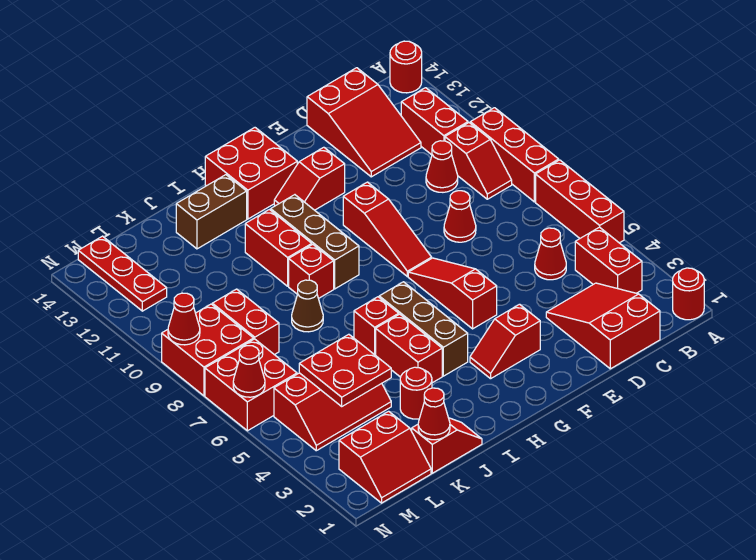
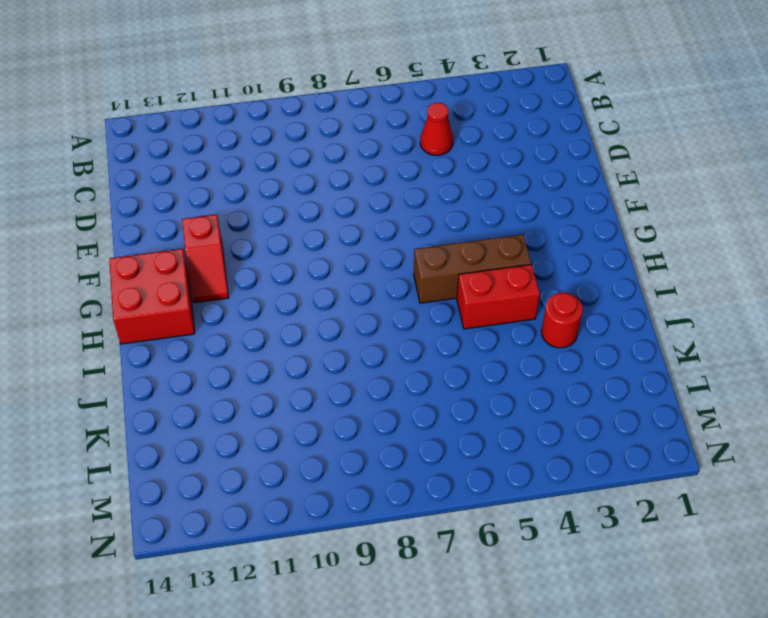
none -> red round brick A1 level 1
none -> red brick A5:A7 level 1
none -> red brick A8:A10 level 1
none -> red round brick A14 level 1

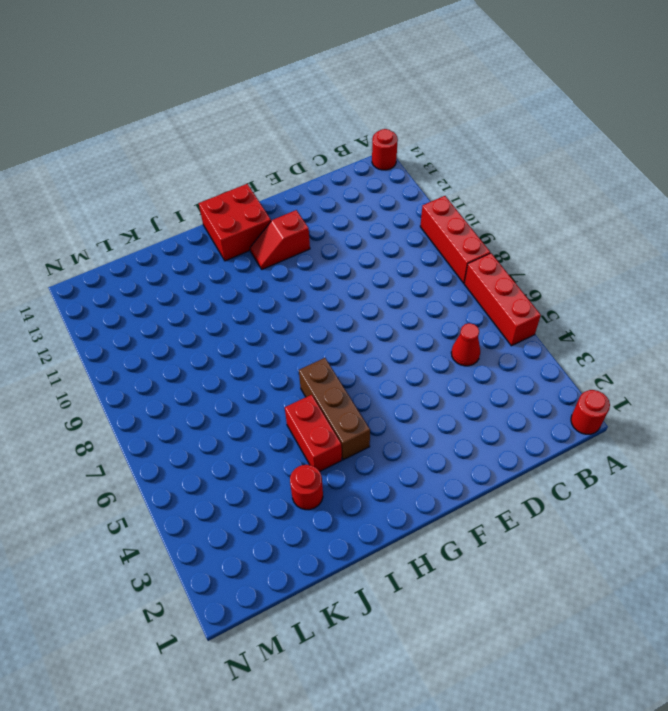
none -> red brick B3:B4 level 1
none -> red slope B9:B10 level 1 top 10
none -> red brick B11:B12 level 1
none -> red slope C1:D3 level 1 top 1

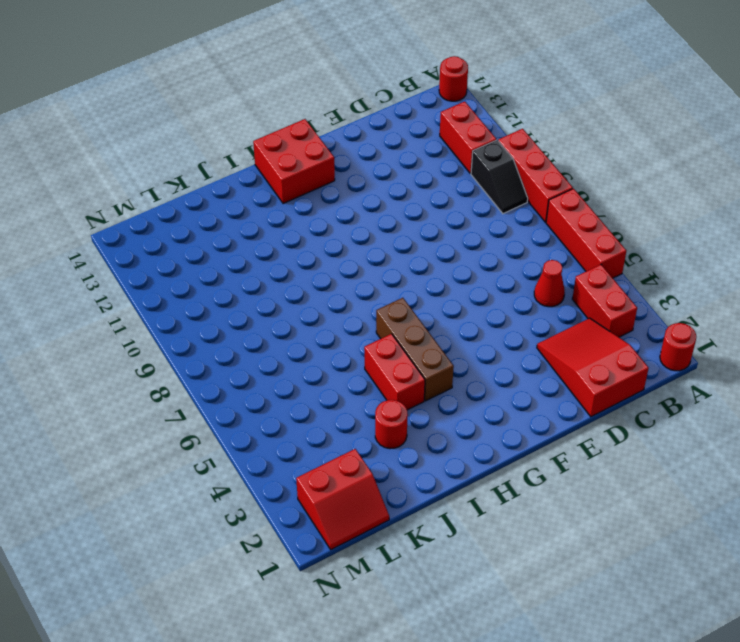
black slope B9:B10 level 1 top 10 -> red slope B9:B10 level 1 top 10
none -> red cone C10 level 1
none -> red slope C12:D14 level 1 top 14
none -> red cone D8 level 1
none -> red slope F3:G3 level 1 top F

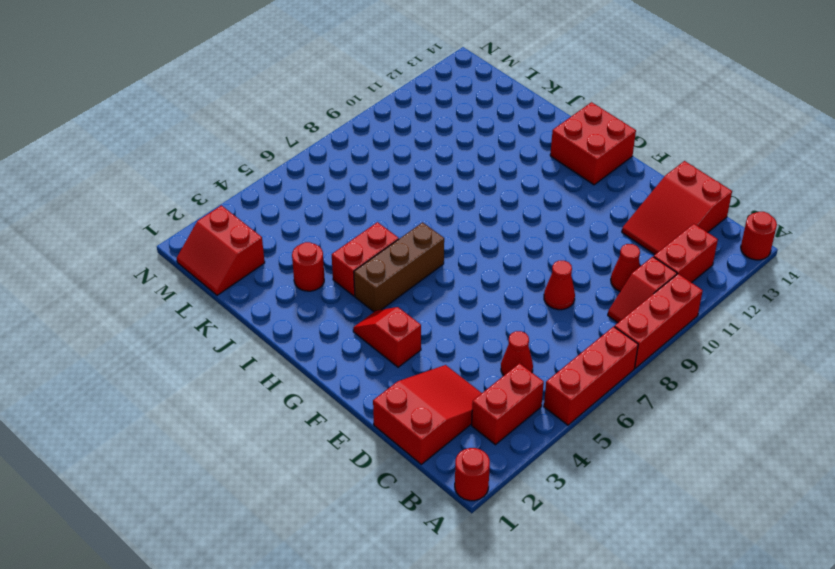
none -> red slope F5:F7 level 1 top 5
none -> red slope F8:F10 level 1 top 10
none -> red slope F12:G12 level 1 top F
none -> brown brick H9:H11 level 1

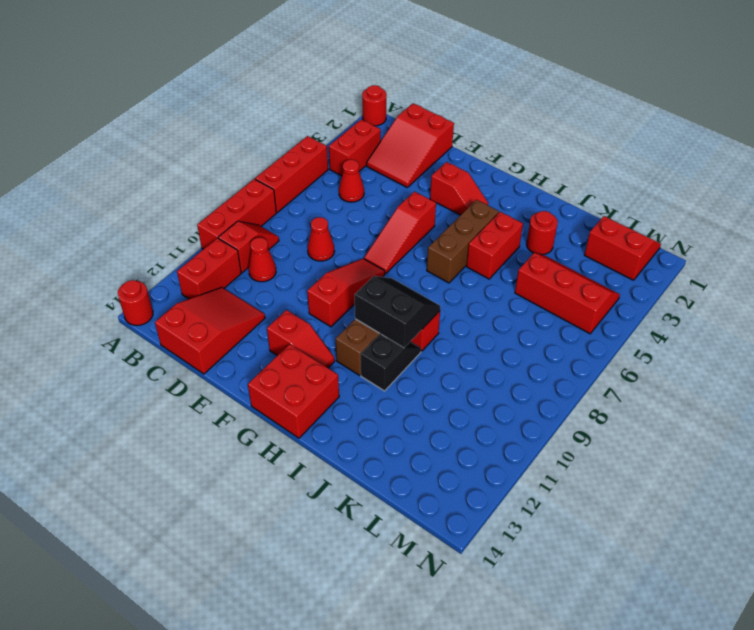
black slope H9:I10 level 2 top 10 -> none
black slope I10:I11 level 1 top 11 -> red brick I10:I11 level 1
none -> red brick I6 level 1
none -> brown brick I13:J13 level 1
none -> red slope J1:K1 level 1 top K
none -> brown cone J8 level 1

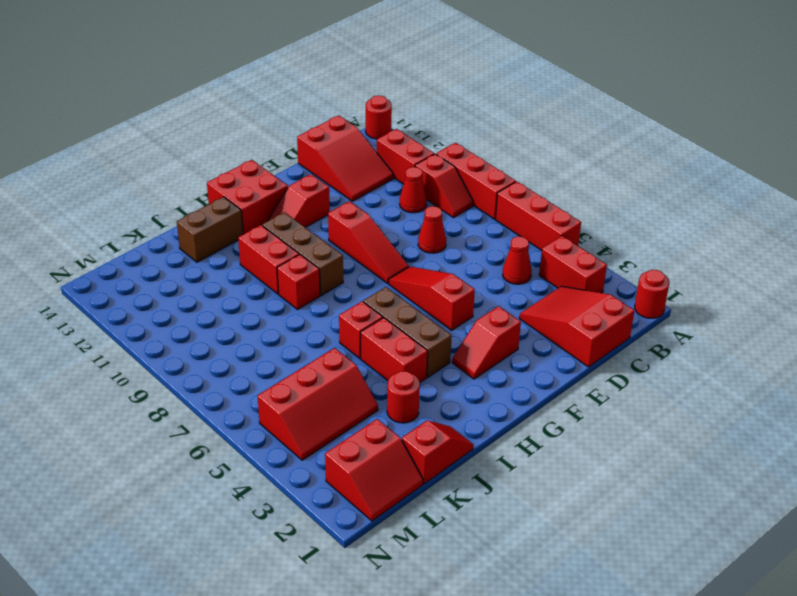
none -> brown cone J8 level 1
none -> red brick L8:L9 level 1
none -> red brick M6:N7 level 1
none -> red brick M8:N9 level 1

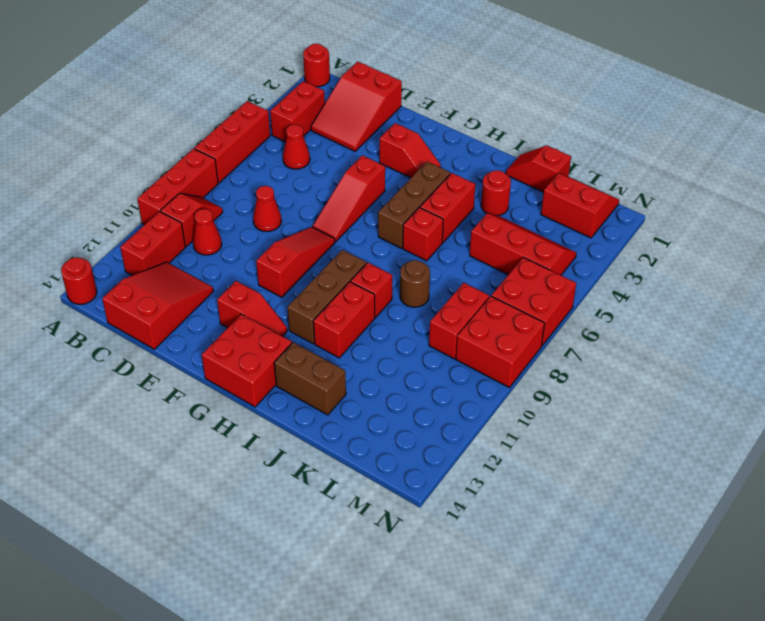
brown round brick J8 level 1 -> brown cone J8 level 1
none -> red plate M12:M14 level 1
none -> red cone K1 level 2
none -> red plate K4:L5 level 2
none -> red cone N6 level 2

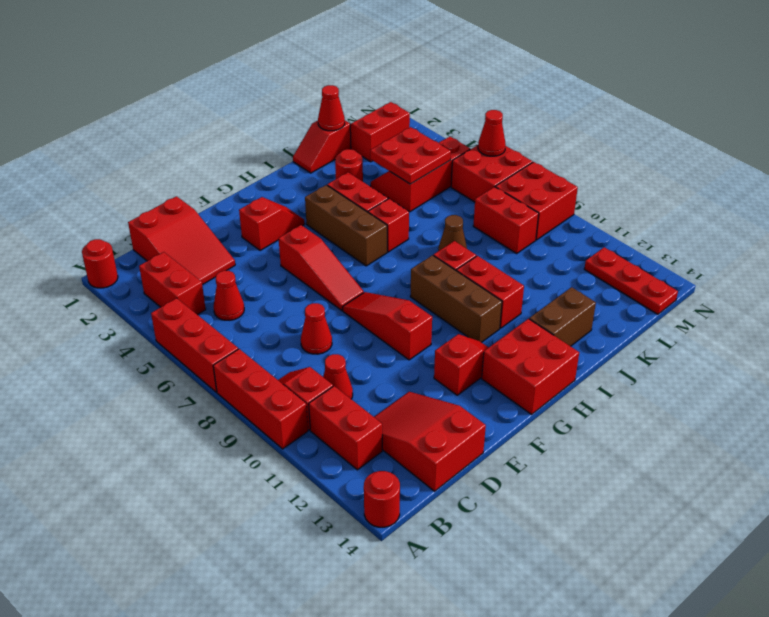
none -> red cone N9 level 2

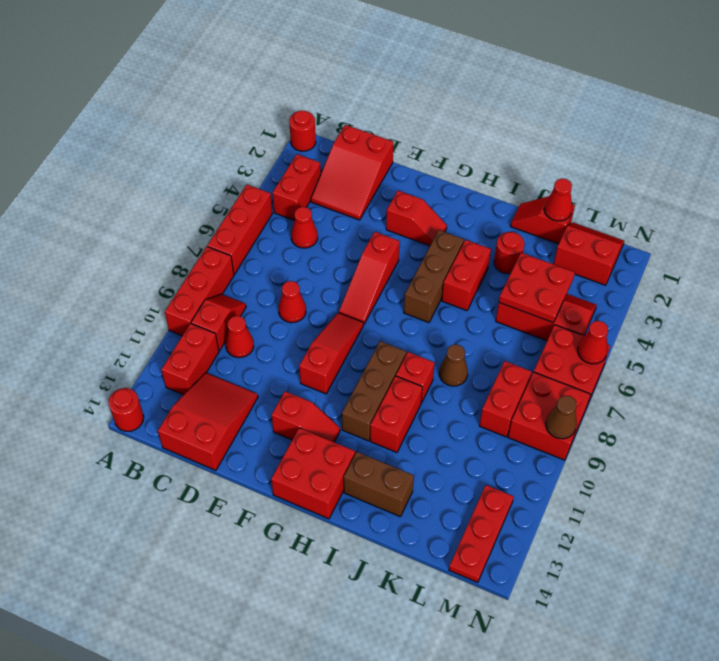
brown cone N9 level 2 -> red cone N9 level 2
none -> red brick I6 level 1

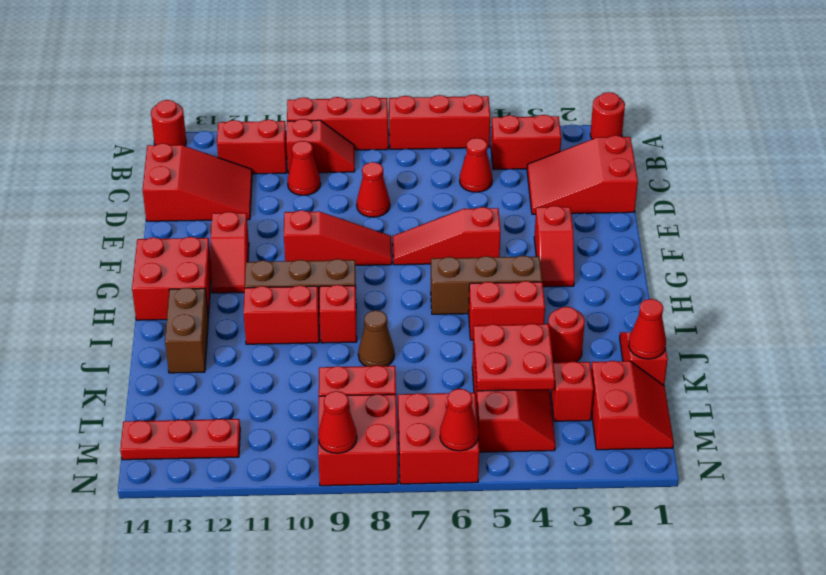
red brick L3 level 1 -> red brick I6 level 1

